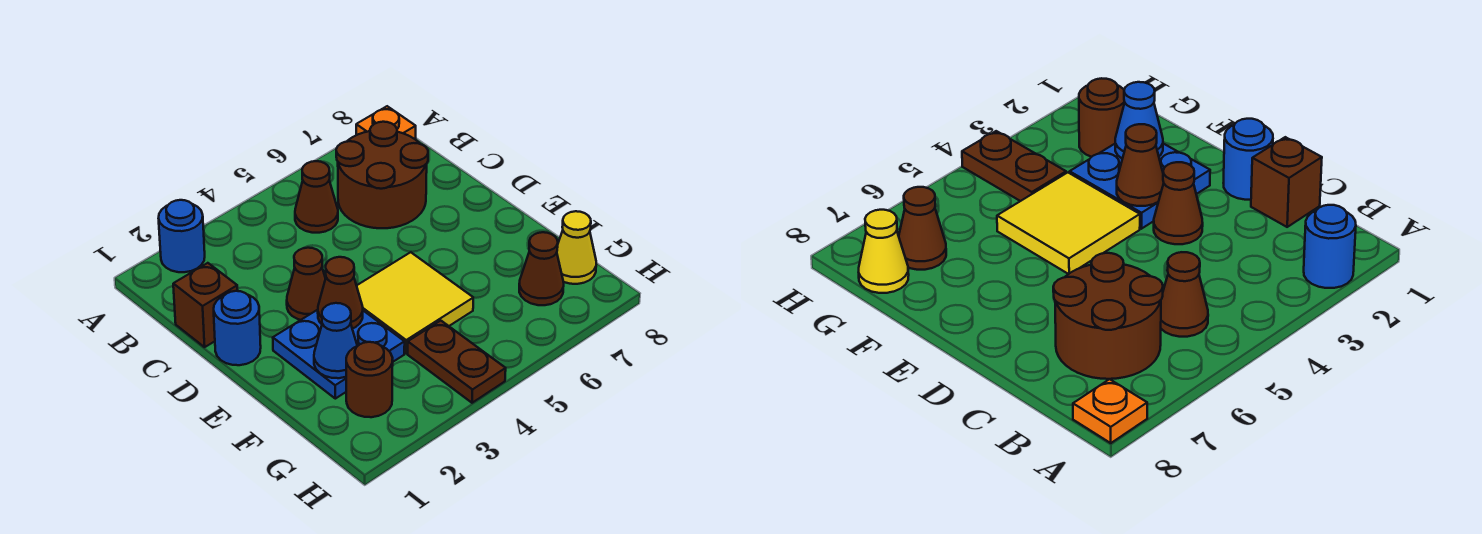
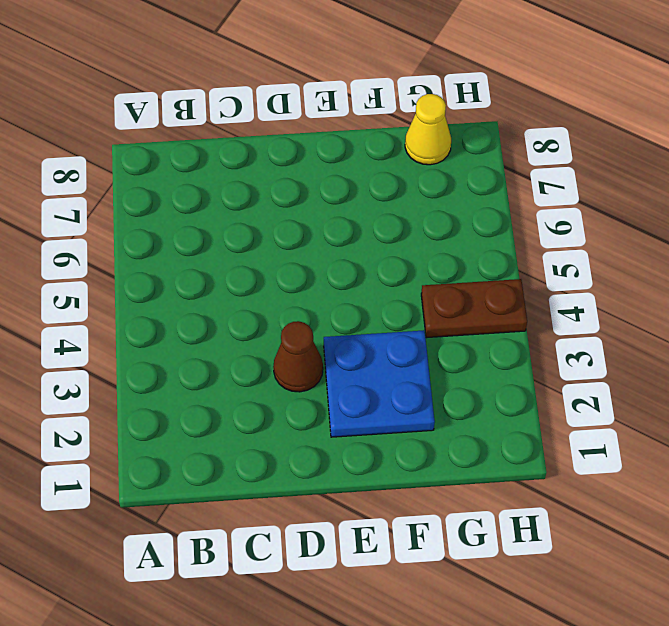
none -> blue round brick A2 level 1
none -> orange plate A8 level 1
none -> brown cone B5 level 1

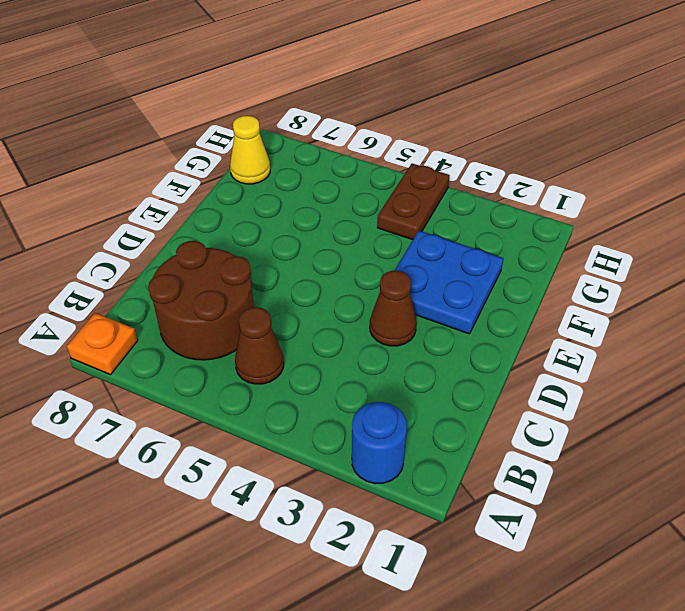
none -> brown brick C1 level 1
none -> blue round brick D1 level 1
none -> yellow tile E4:F5 level 1

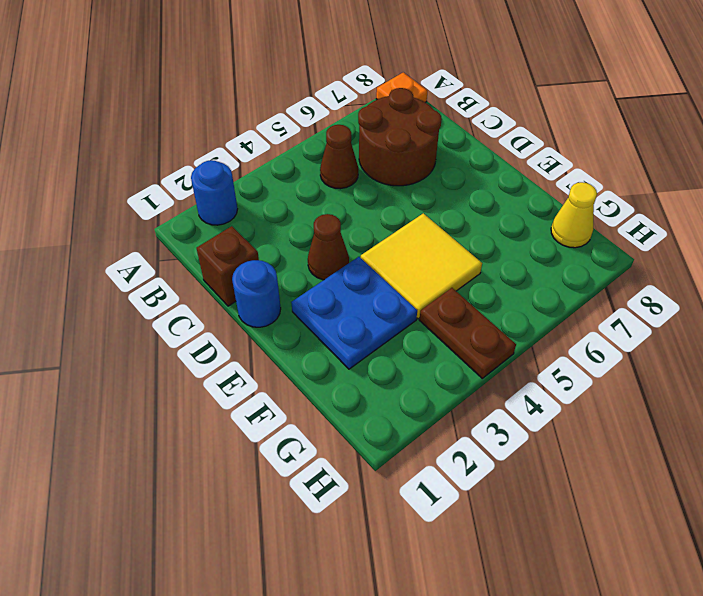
none -> brown round brick G2 level 1
none -> brown cone G7 level 1
none -> brown cone E3 level 2

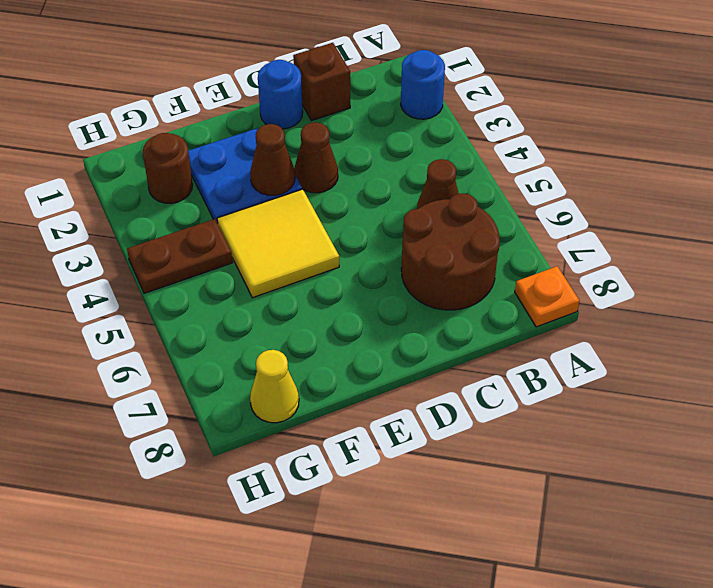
none -> brown cone G7 level 1
none -> blue cone F2 level 2

